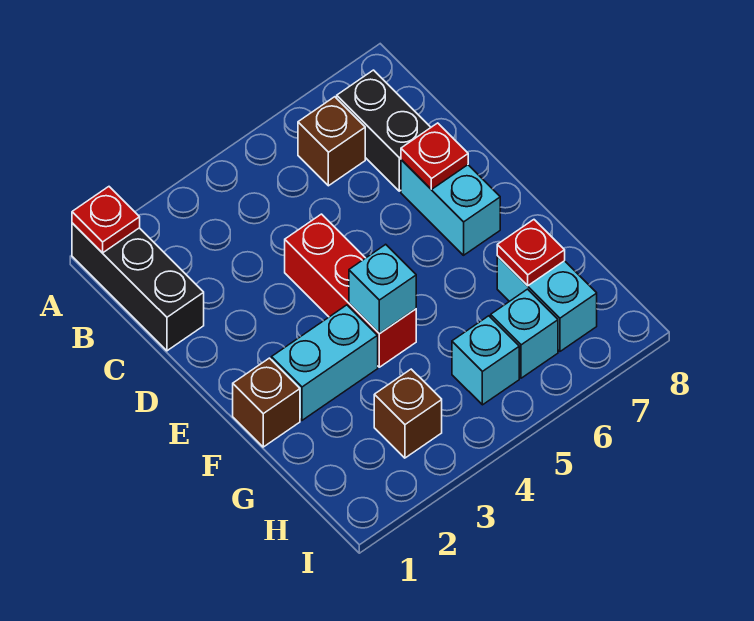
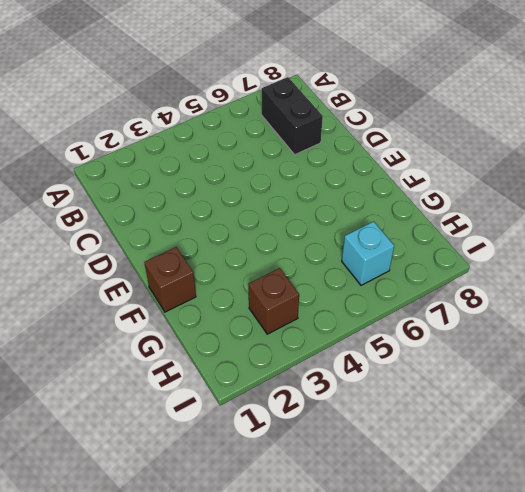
none -> black brick A1:C1 level 1
none -> brown brick B6 level 1
none -> red brick D4:F4 level 1

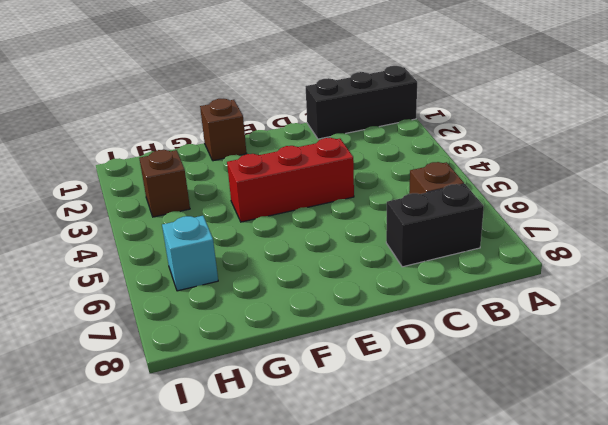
none -> cyan brick D7:E7 level 1
none -> cyan brick F2:F3 level 1
none -> cyan brick G7:H7 level 1

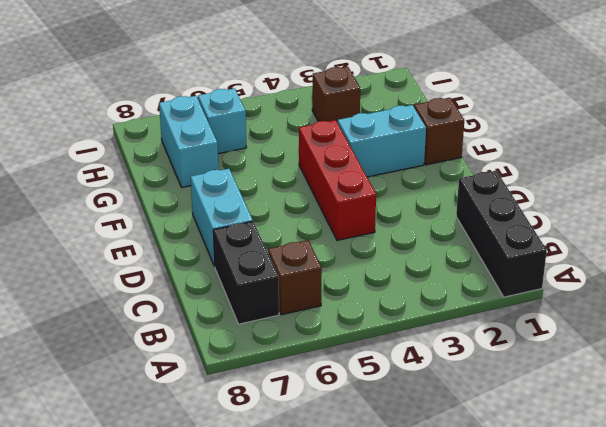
none -> cyan brick H5 level 1
none -> red plate A1 level 2
none -> red plate D7 level 2

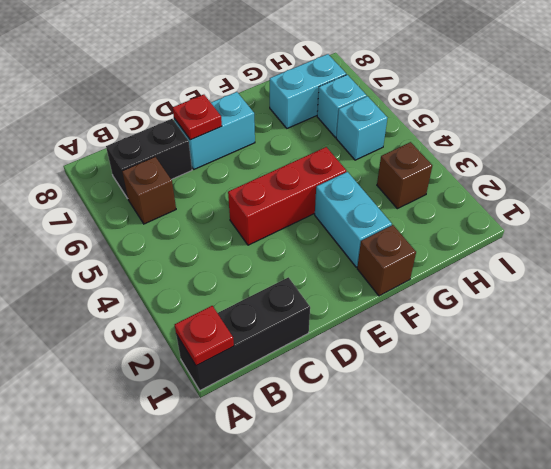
none -> cyan brick F4 level 2
none -> red plate G7 level 2

